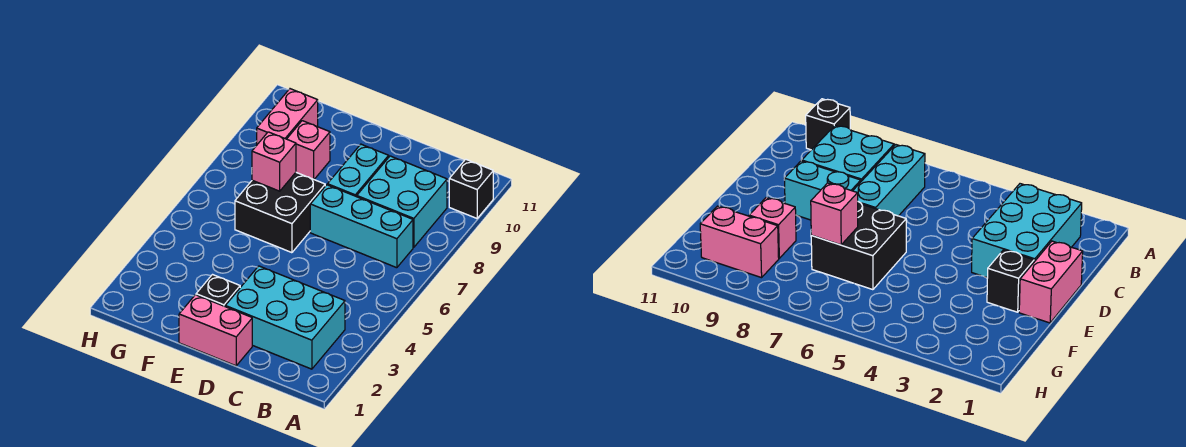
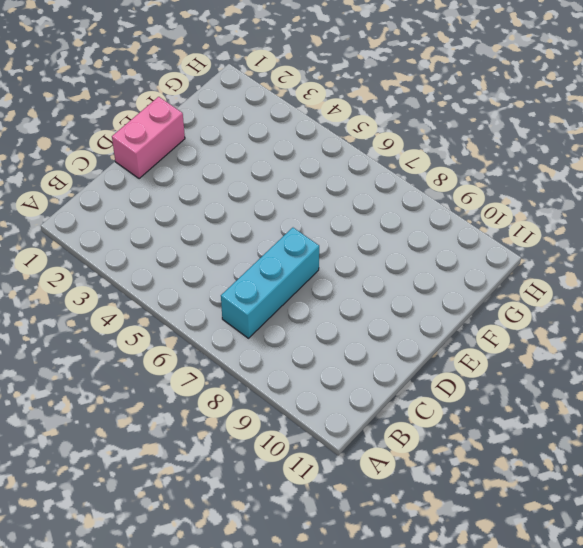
none -> black brick A10 level 1
none -> cyan brick B2:D3 level 1

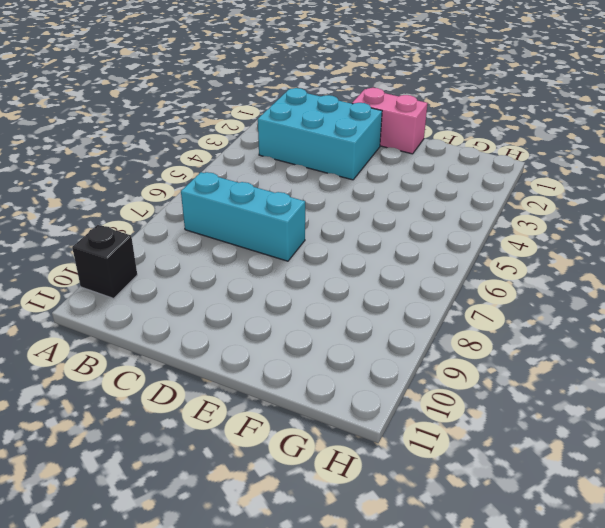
none -> cyan brick B8:C9 level 1
none -> cyan brick D8:D9 level 1

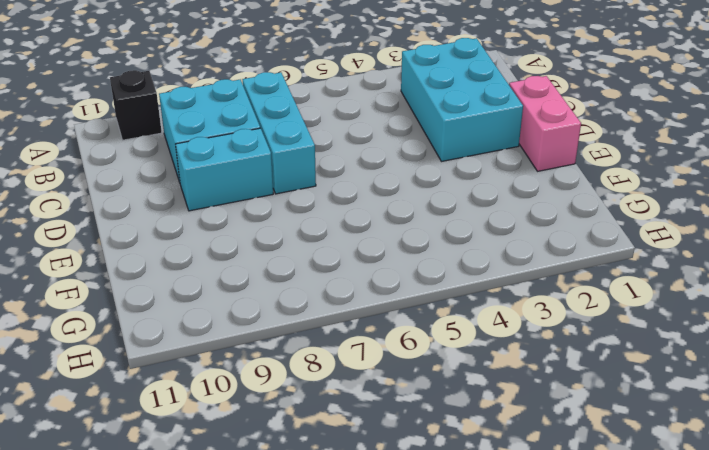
none -> black brick E2 level 1
none -> black brick E6:F7 level 1

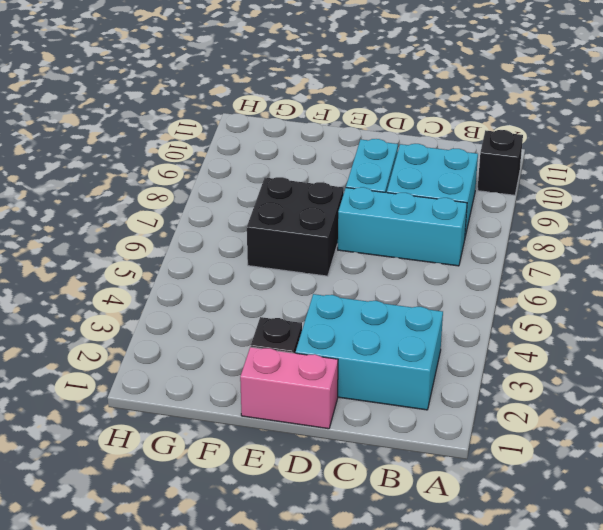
none -> pink brick F9 level 1
none -> pink brick G9:G10 level 1

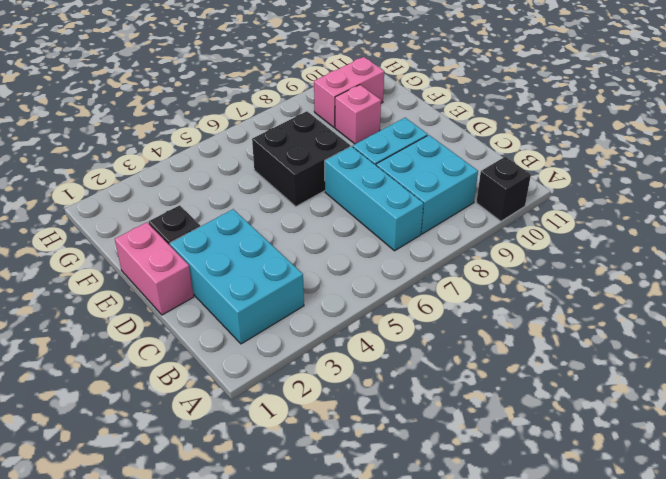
none -> pink brick F7 level 2

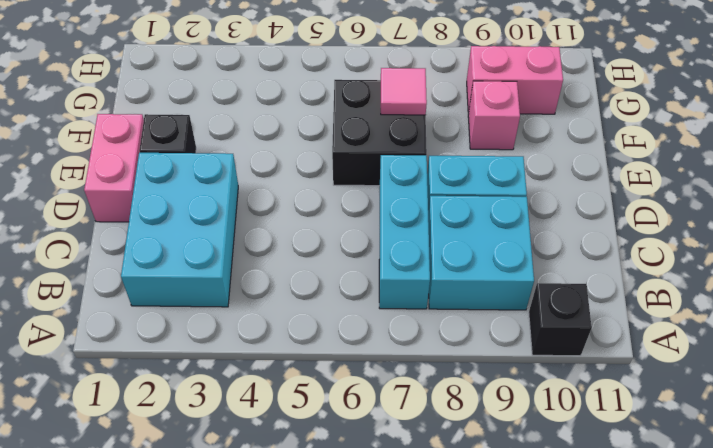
pink tile F7 level 2 -> pink brick F7 level 2

